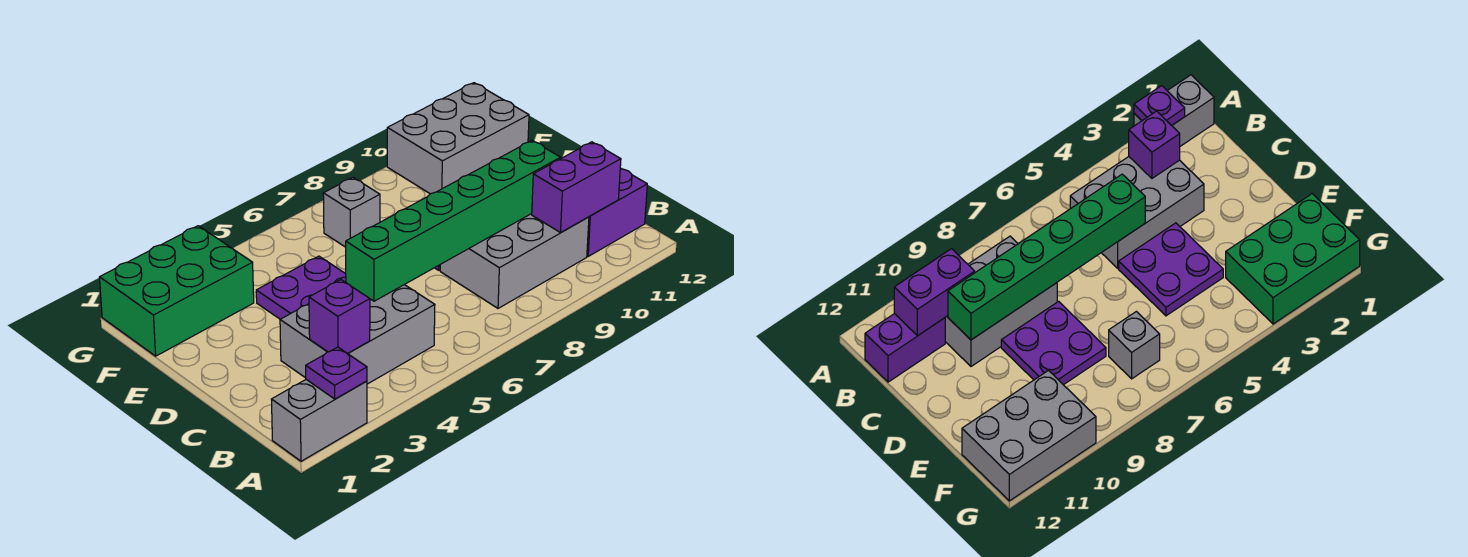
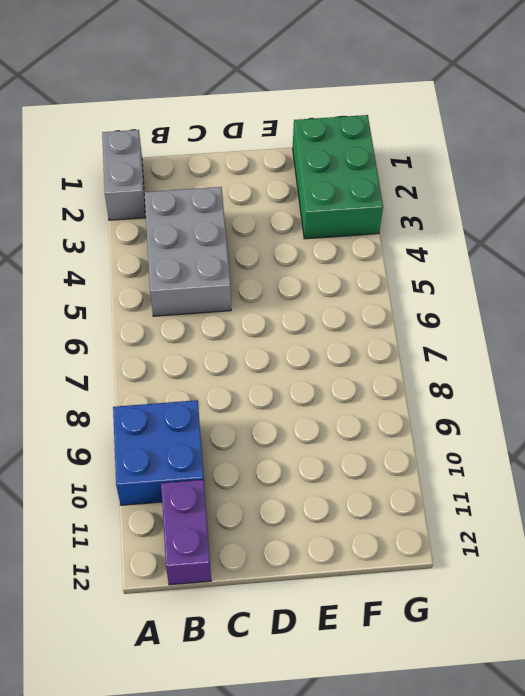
blue brick A9:B10 level 1 -> grey brick B8:C10 level 1
none -> purple plate D4:E5 level 1
none -> purple plate D8:E9 level 1
none -> grey brick F7 level 1

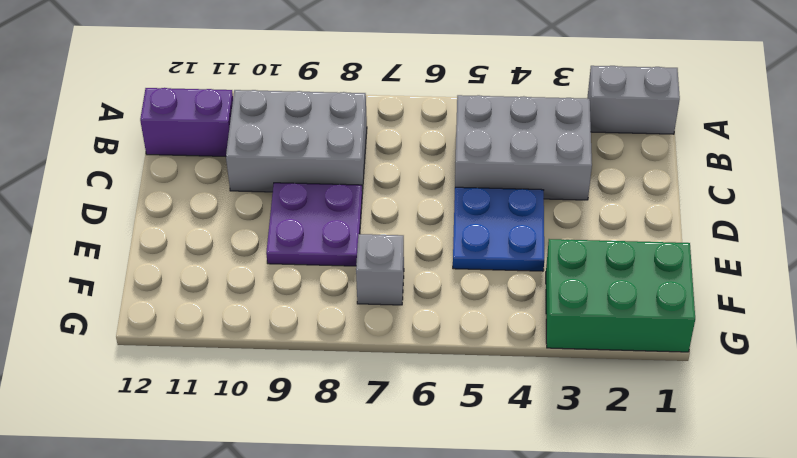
blue plate D4:E5 level 1 -> purple plate D4:E5 level 1
none -> grey brick F10:G12 level 1
none -> purple plate A2 level 2
none -> purple brick B3 level 2

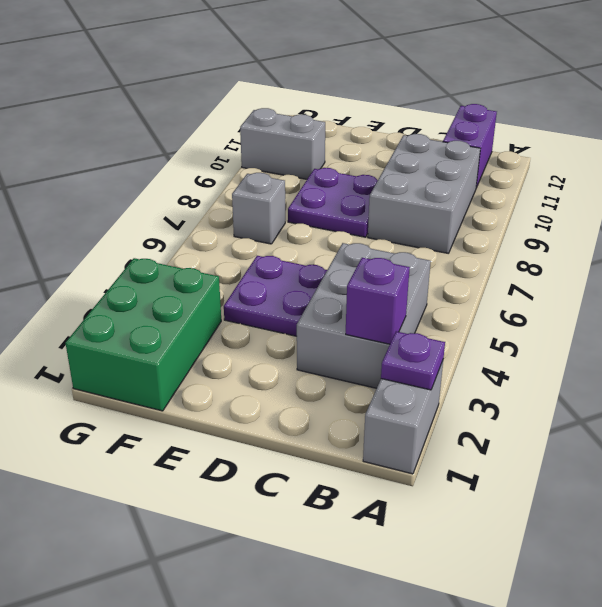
grey brick F10:G10 level 1 -> grey brick F10:G12 level 1
none -> purple brick B10:B11 level 2
none -> green brick C5:C10 level 2

